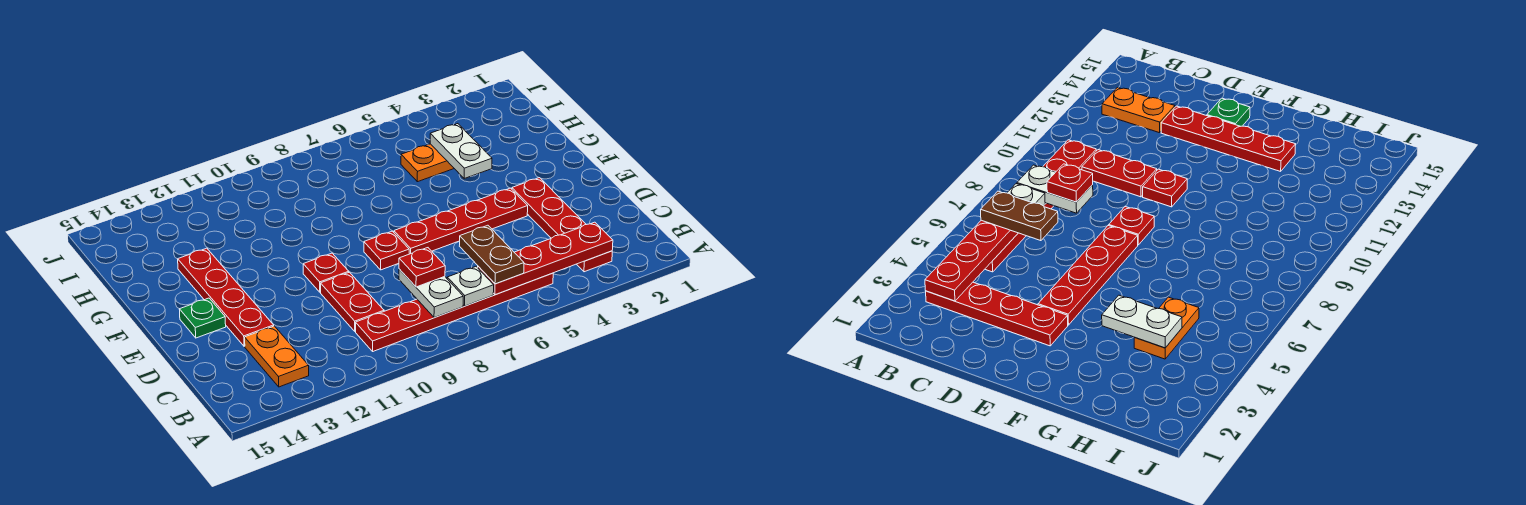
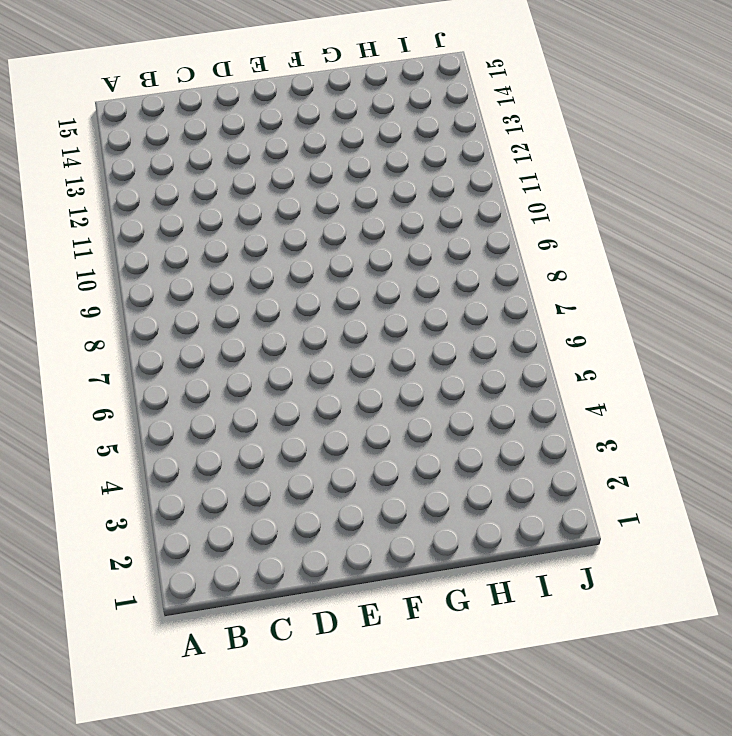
none -> red plate B3:E3 level 1
none -> red plate B5:B10 level 1
none -> orange plate B13:C13 level 1

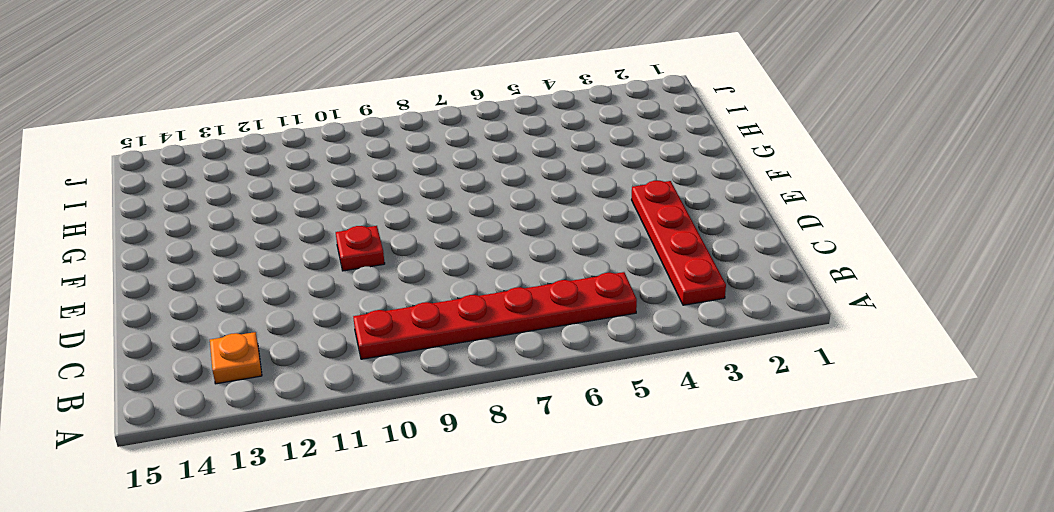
orange plate B13 level 1 -> orange plate B13:C13 level 1
none -> red plate C10:D10 level 1
none -> red plate D13:G13 level 1
none -> red plate E4:E7 level 1

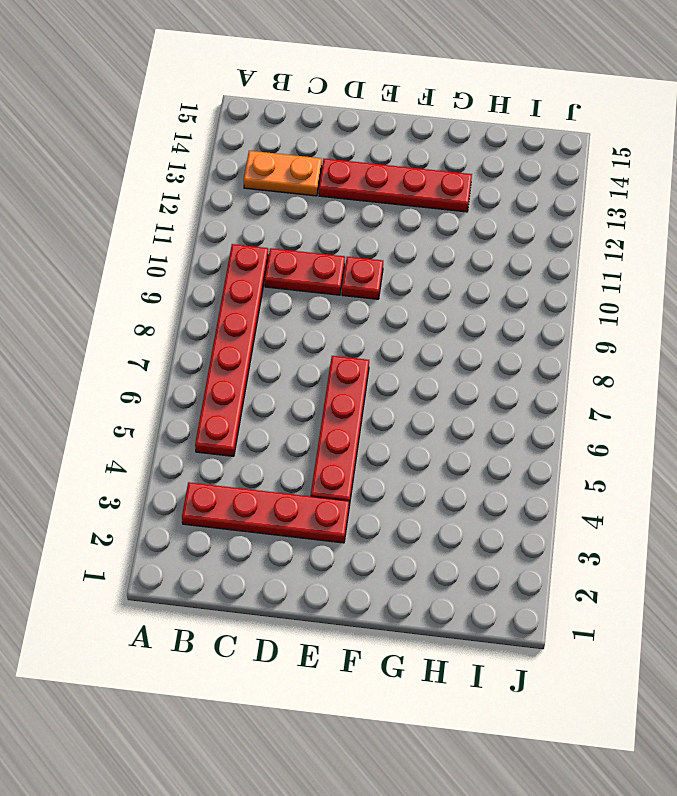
none -> red plate E8 level 1
none -> green plate E14 level 1
none -> orange plate H4:H5 level 1

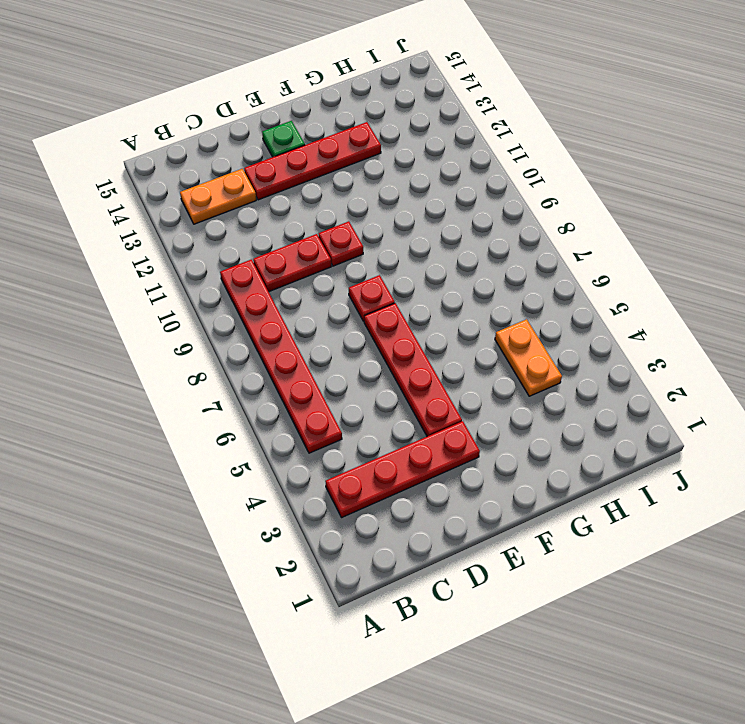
none -> red plate B3:B6 level 2
none -> white plate B7 level 2
none -> white plate B8:C8 level 2

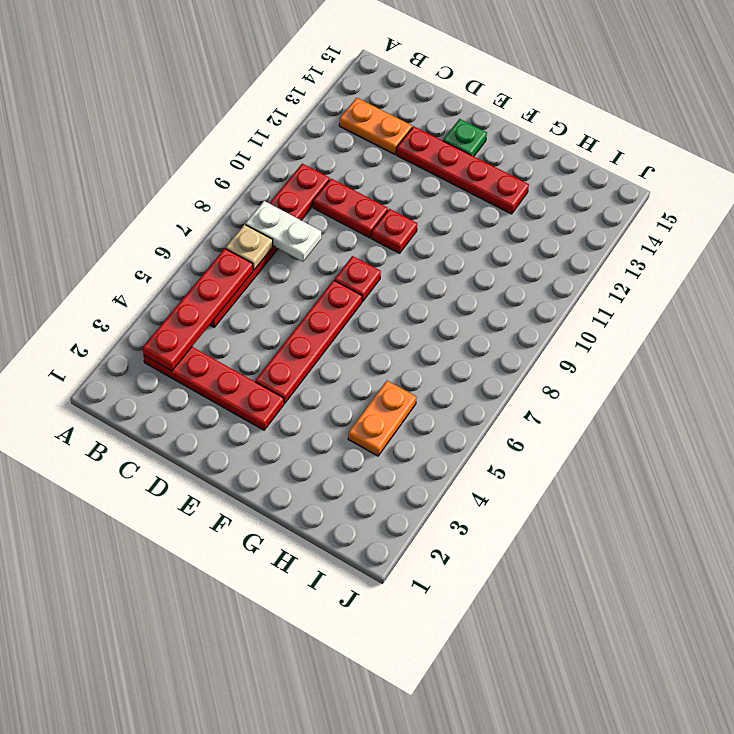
tan plate B7 level 2 -> white plate B7 level 2
none -> white plate G4:H4 level 2
none -> brown plate B6:C6 level 3
none -> red plate C8 level 3

